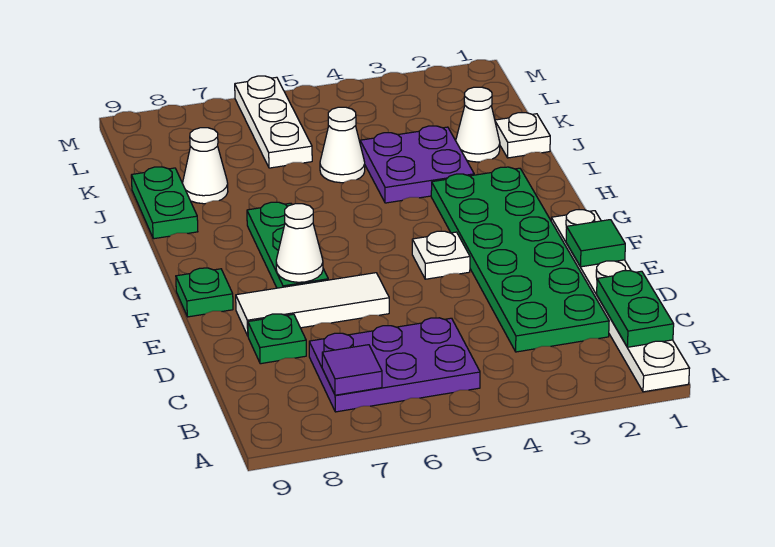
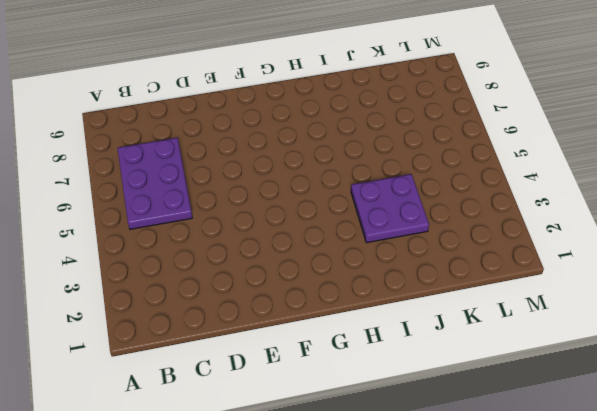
none -> white plate A1:F1 level 1
none -> green plate C2:H3 level 1
none -> green plate D8 level 1

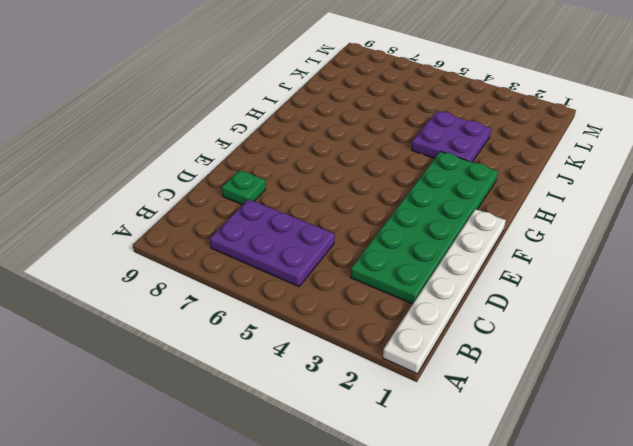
none -> white tile E6:E8 level 1
none -> white plate F4 level 1
none -> green plate F7:H7 level 1

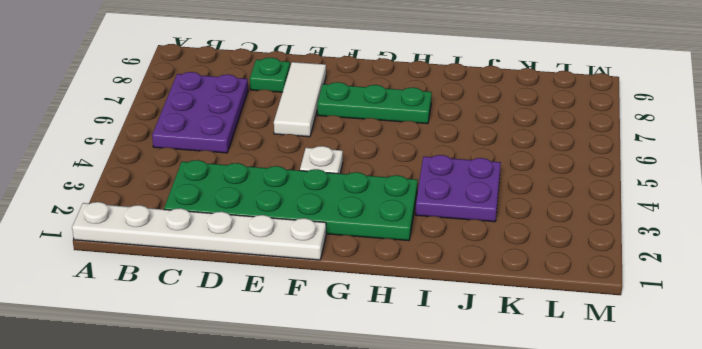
none -> green plate F9 level 1
none -> green plate I9:J9 level 1
none -> white plate J1 level 1

